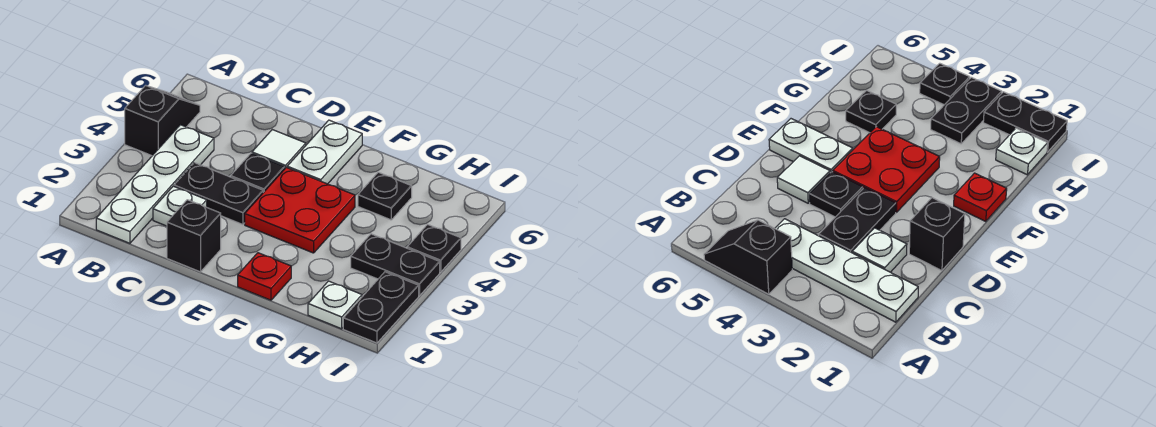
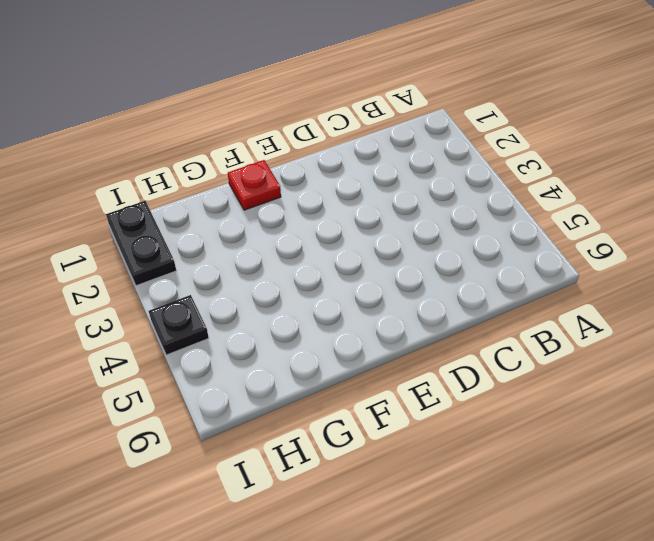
none -> black slope A4:A5 level 1 top 4
none -> white plate B1:B4 level 1
none -> white plate C2 level 1

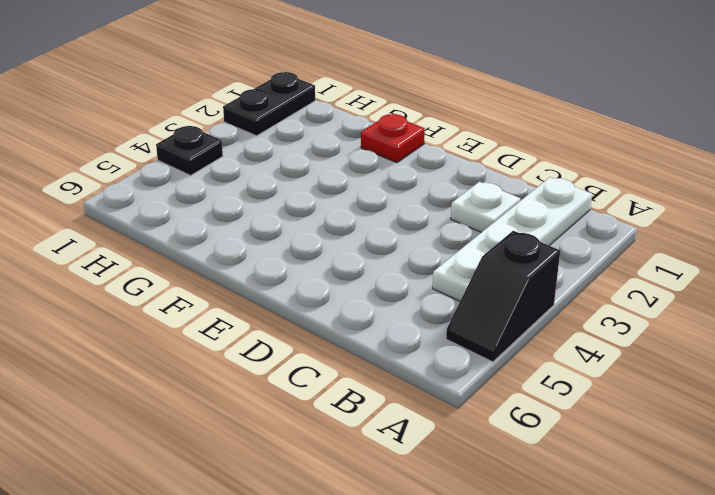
none -> black plate C3:D3 level 1
none -> black brick D1 level 1
none -> black plate D4 level 1

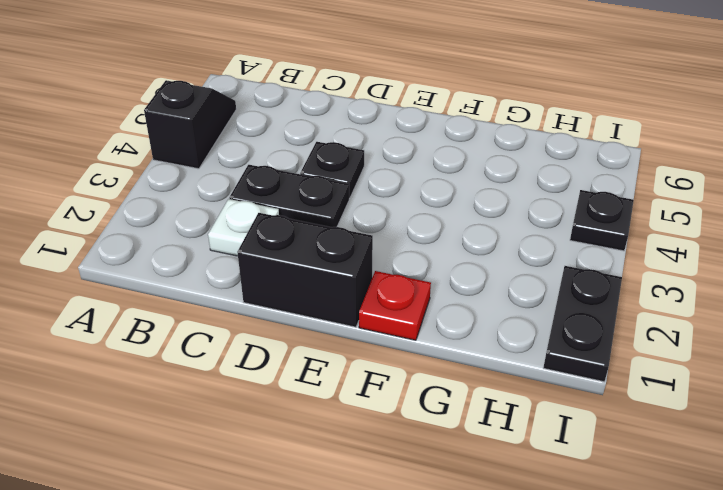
black brick D1:E1 level 1 -> black brick D1 level 1
none -> white plate B1:B4 level 1
none -> white tile D5 level 1
none -> red plate E3:F4 level 1

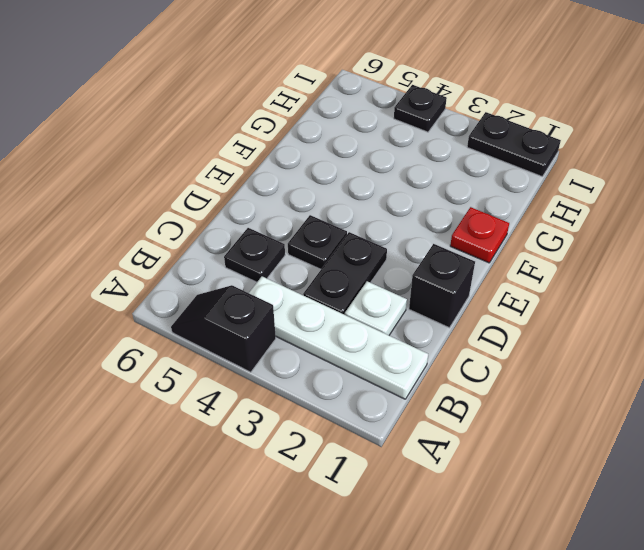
black plate C5 level 1 -> black plate G5 level 1
none -> white tile D5 level 1
none -> red plate E3:F4 level 1
none -> white plate E5:E6 level 1

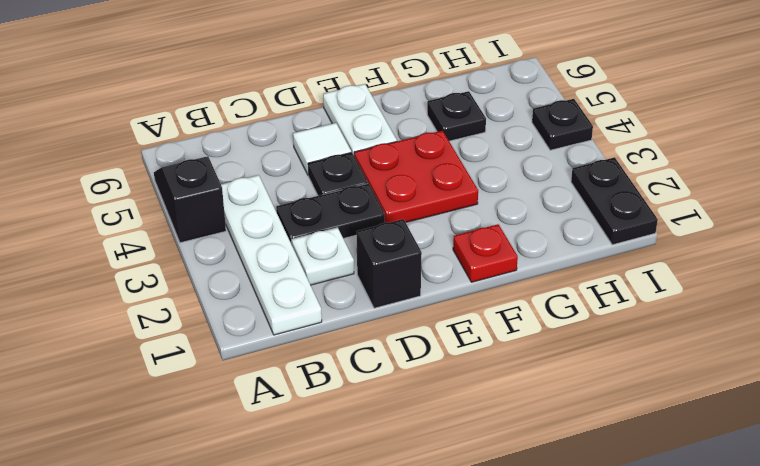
none -> white plate H1 level 1
none -> black plate H3:I3 level 1

